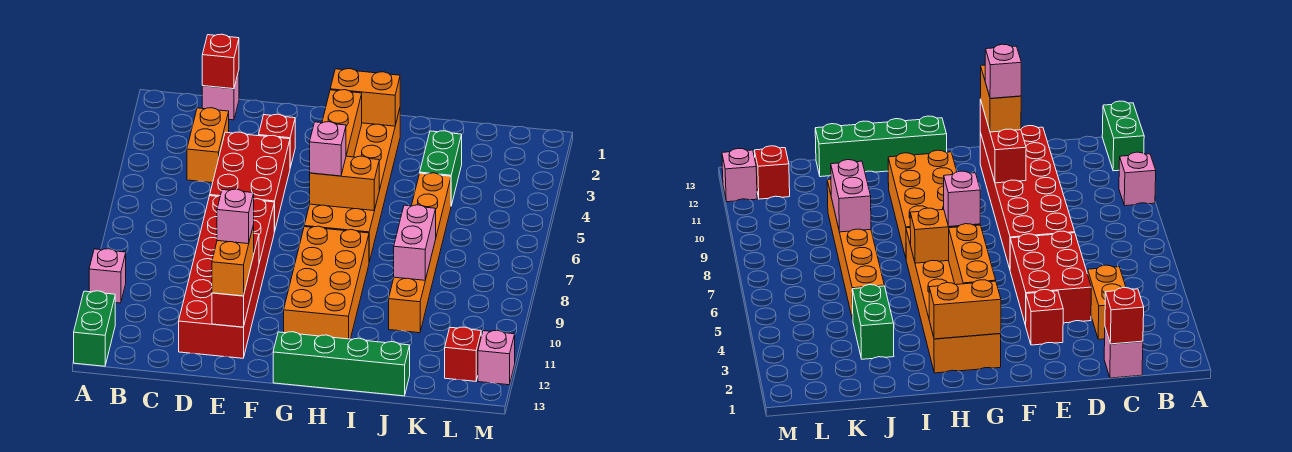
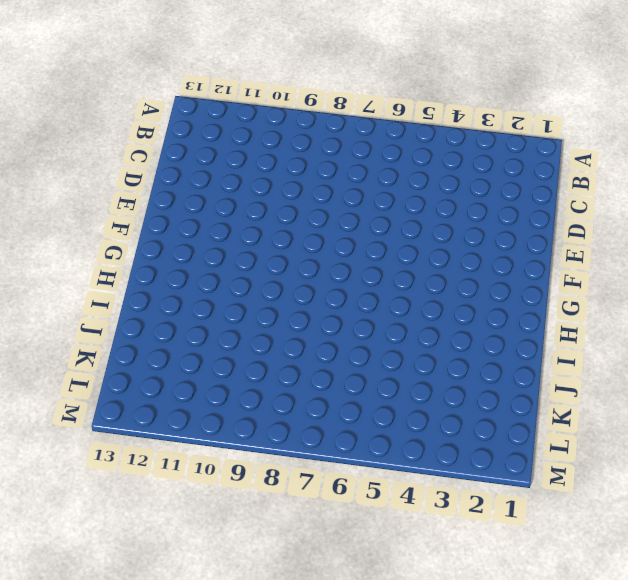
none -> pink brick A10 level 1
none -> green brick A12:A13 level 1
none -> pink brick C1 level 1

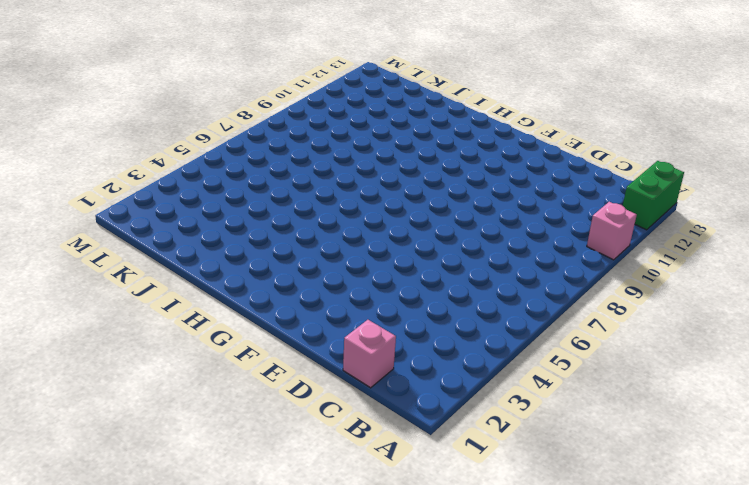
none -> orange brick C3:C4 level 1
none -> red brick D4:E6 level 1
none -> red brick D7:E12 level 1

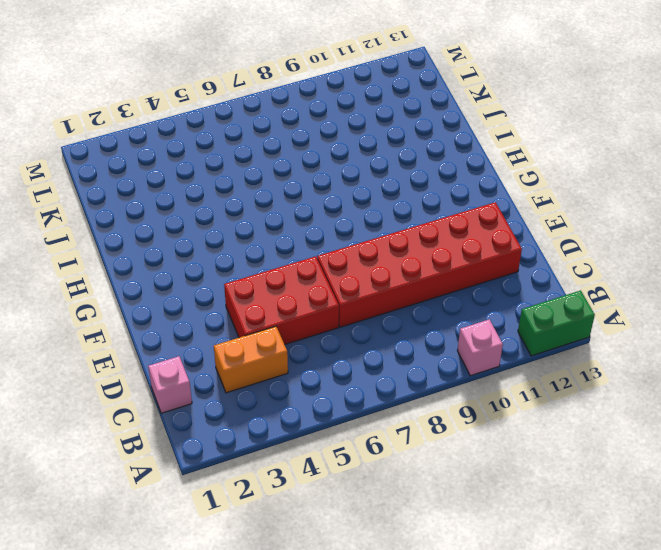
none -> red brick E3 level 1
none -> orange brick G2:H7 level 1
none -> orange brick G8:H11 level 1

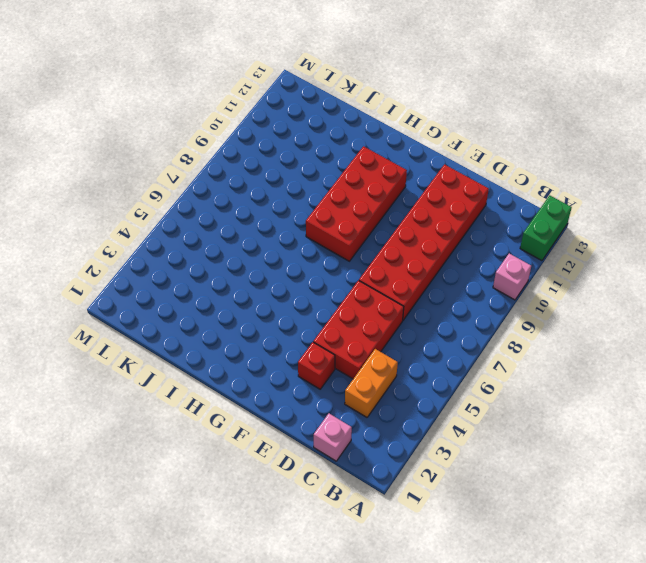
red brick G8:H11 level 1 -> orange brick G8:H11 level 1
none -> orange brick G2:H7 level 1
none -> green brick G13:J13 level 1
none -> green brick J3:J4 level 1

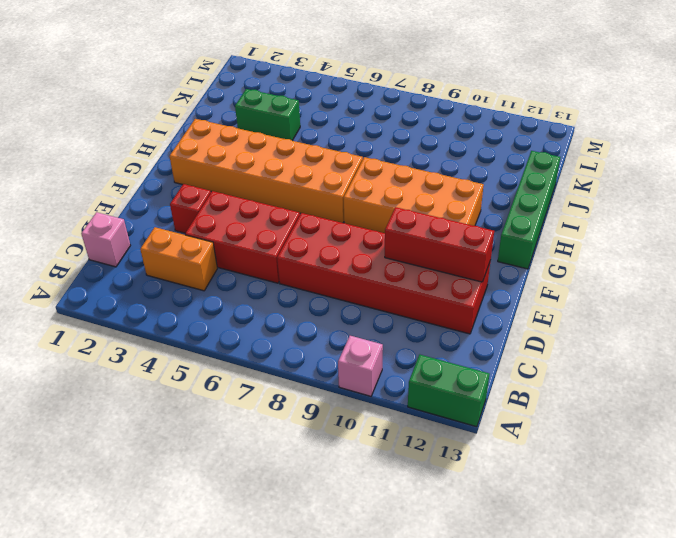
none -> orange brick J5:J10 level 1
none -> red brick L12 level 1
none -> pink brick M12 level 1

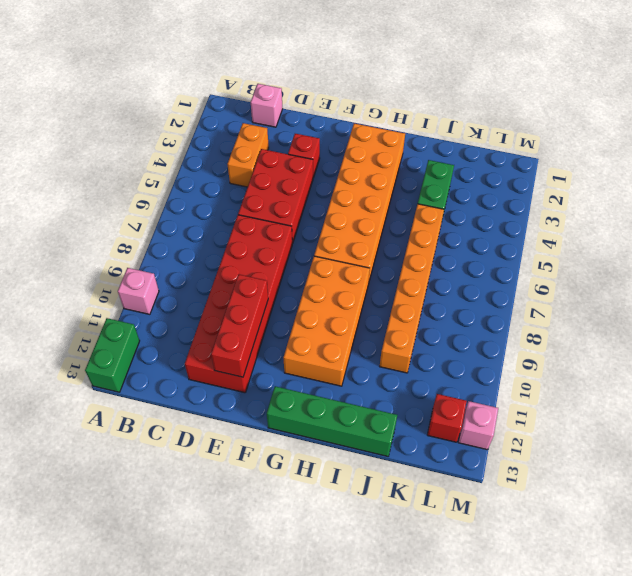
none -> red brick C1 level 2
none -> orange brick G2:H2 level 2
none -> orange brick G3:G5 level 2

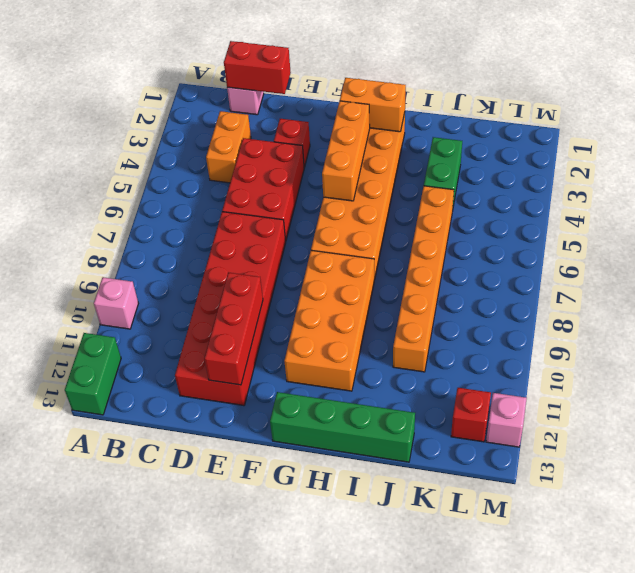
red brick C1:D1 level 2 -> red brick C1 level 2
none -> orange brick G6:H6 level 2
none -> pink brick J8:J9 level 2
none -> orange brick E11:E12 level 3

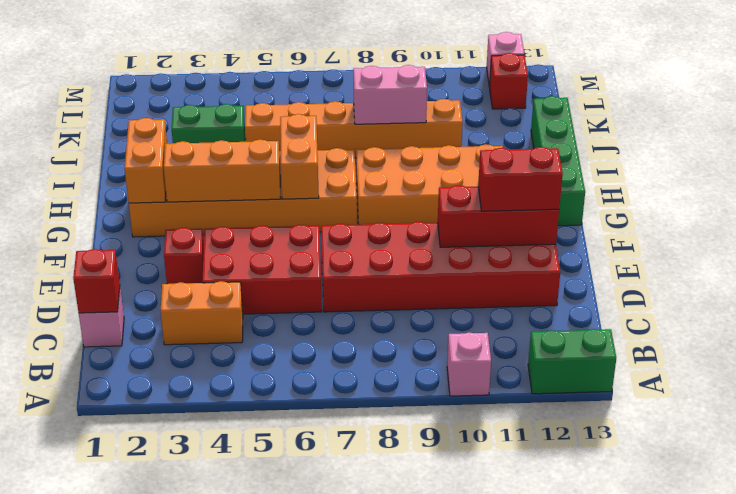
red brick E11:E12 level 3 -> orange brick E11:E12 level 3
none -> pink brick G6 level 3
none -> pink brick E11 level 4

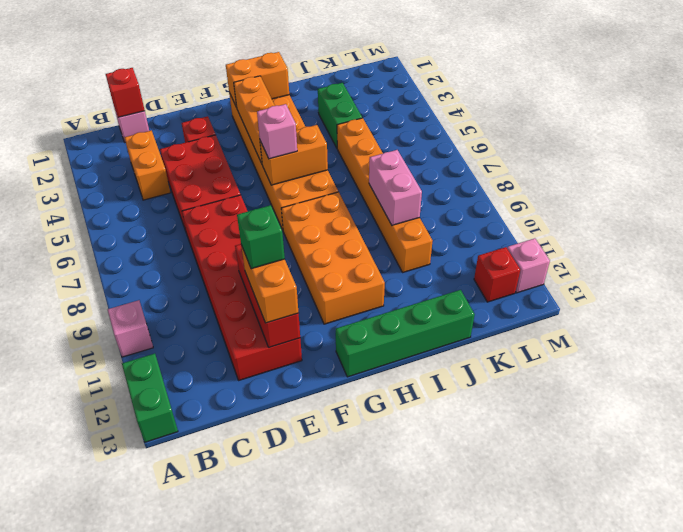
green brick E11 level 4 -> pink brick E11 level 4

